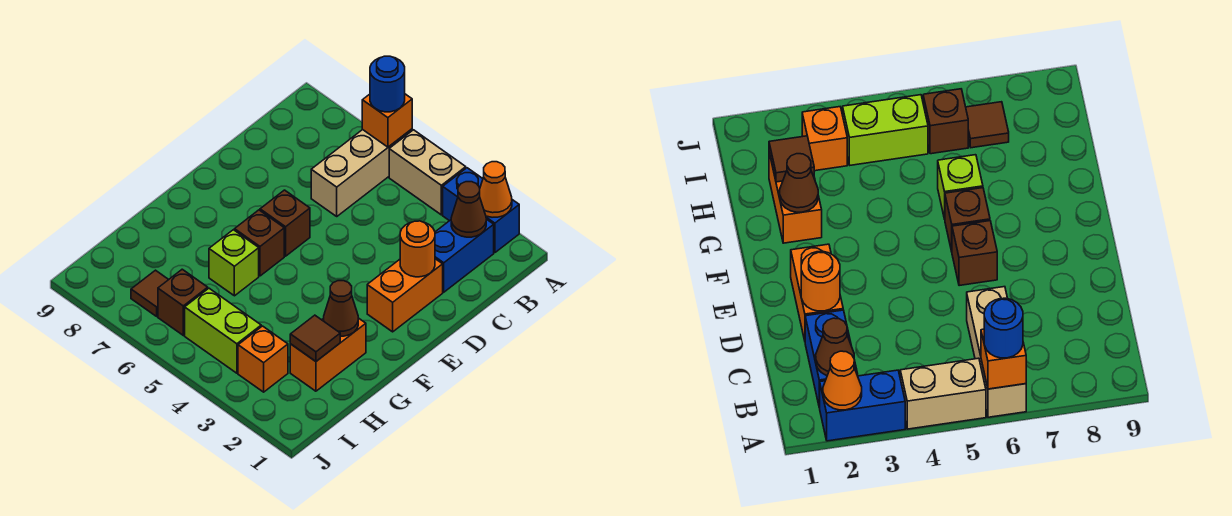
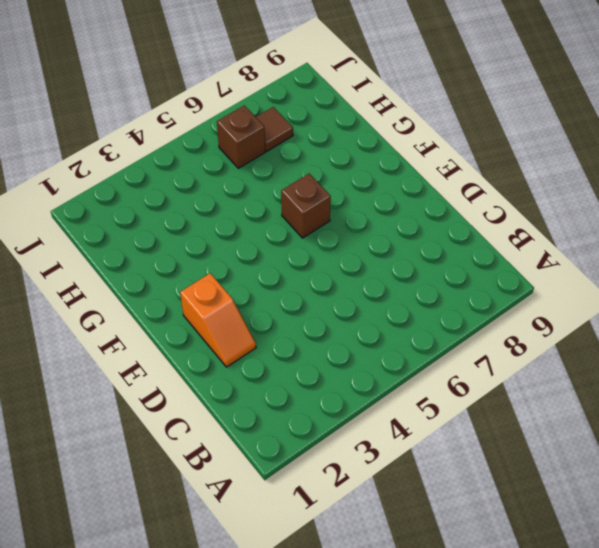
orange slope D2:E2 level 1 top E -> orange brick D2:E2 level 1
none -> blue brick A2:A3 level 1
none -> tan brick A4:A5 level 1
none -> tan brick A6:C6 level 1

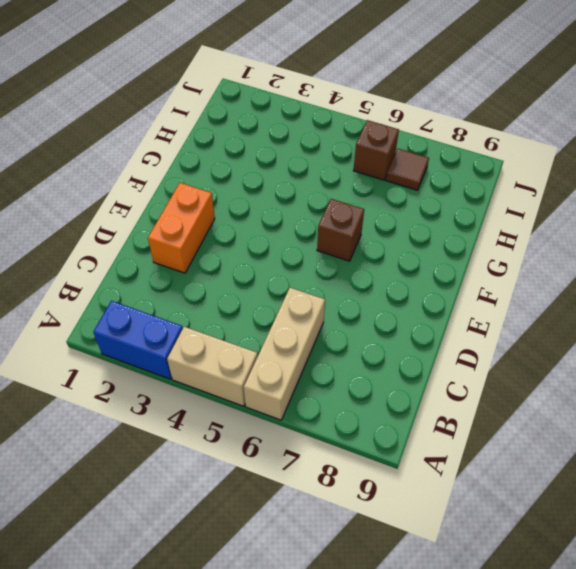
none -> blue brick B2:C2 level 1
none -> brown brick E6 level 1
none -> orange brick G2:H2 level 1

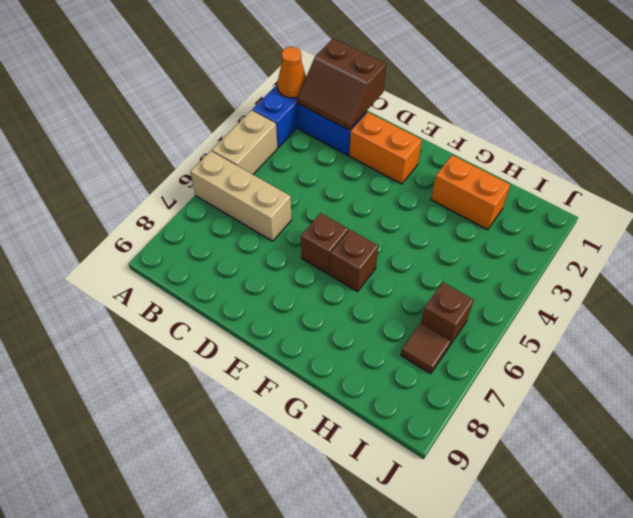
brown slope B1:C2 level 2 top 1 -> brown cone B2 level 2
none -> lime brick G6 level 1
none -> orange brick I3 level 1
none -> lime brick I4:I5 level 1

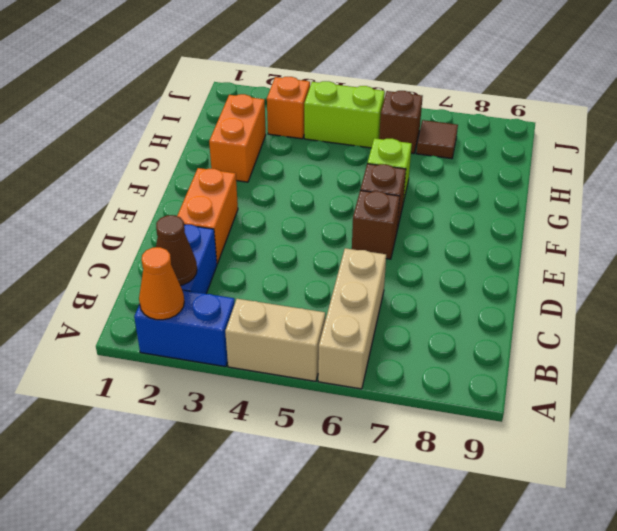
none -> orange brick A6 level 2
none -> orange round brick D2 level 2
none -> brown cone G2 level 2

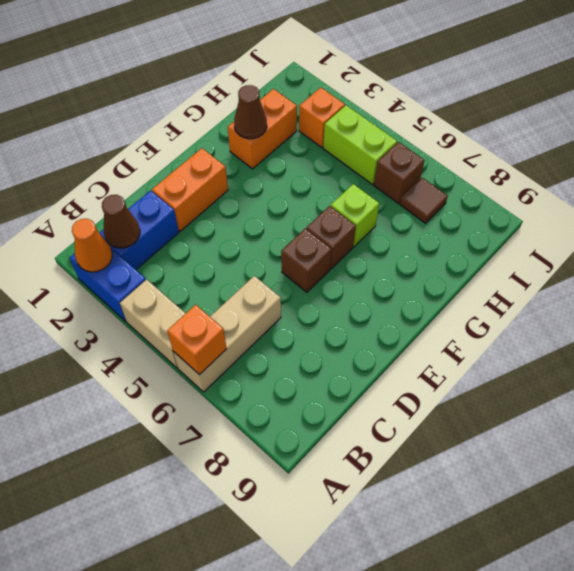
none -> orange round brick D2 level 2
none -> brown tile H2 level 2
none -> blue round brick A6 level 3

